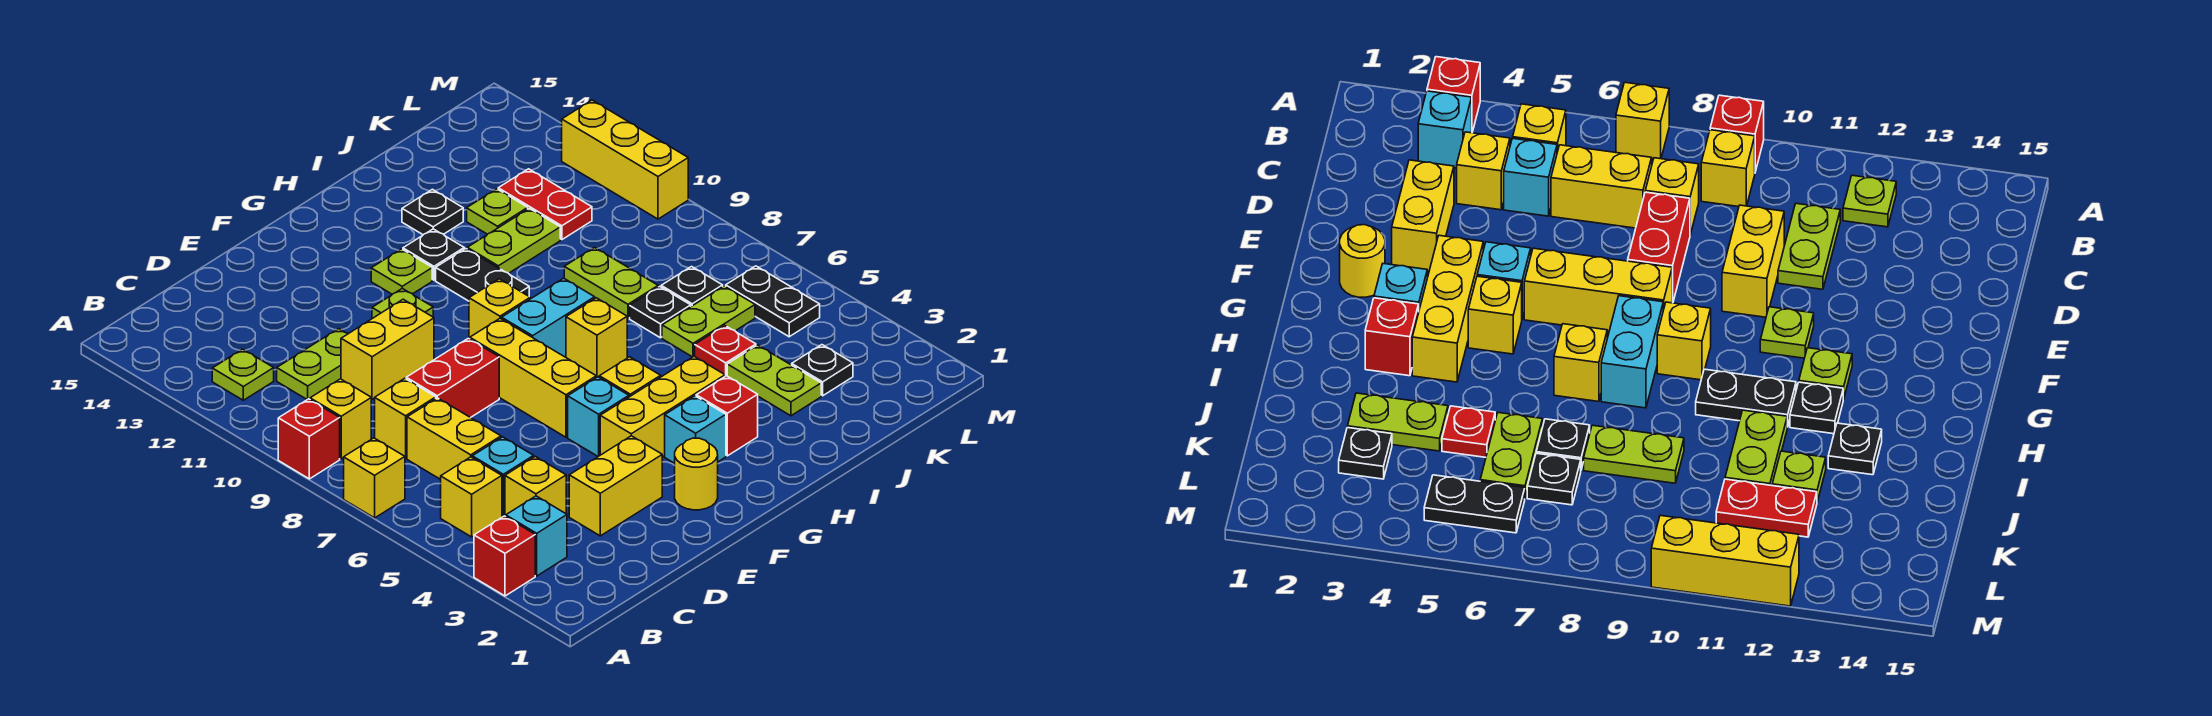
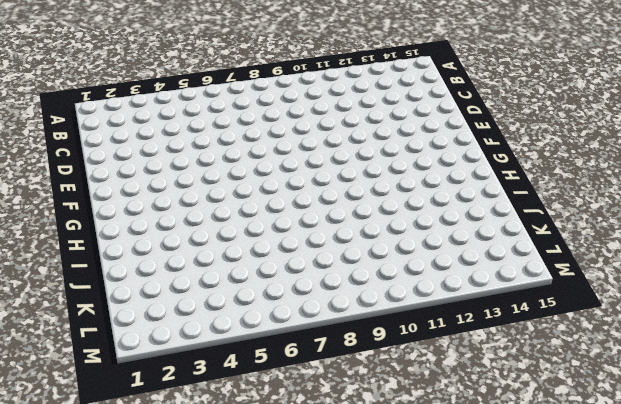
none -> red brick A3 level 1
none -> yellow brick A7 level 1
none -> red brick A9 level 1
none -> cyan brick B3 level 1

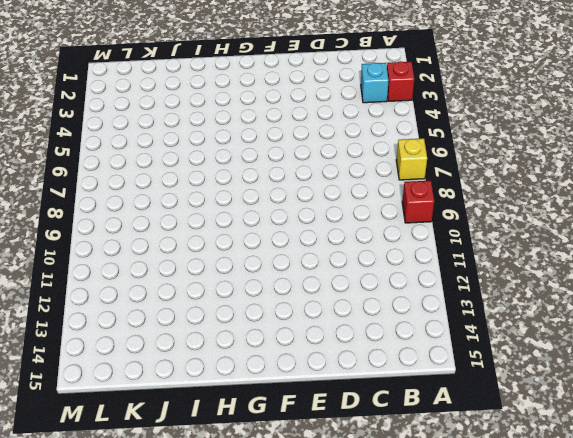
none -> yellow brick B5 level 1
none -> yellow brick B9 level 1
none -> lime plate B12 level 1
none -> yellow brick C4 level 1

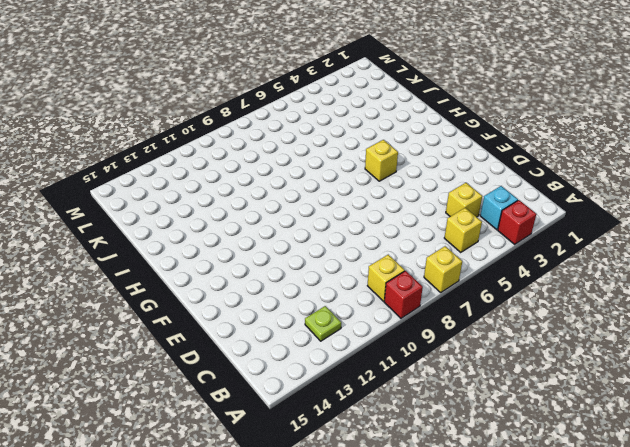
none -> cyan brick C5 level 1
none -> yellow brick C6:C7 level 1
none -> yellow brick C8 level 1
none -> lime plate C11:D11 level 1

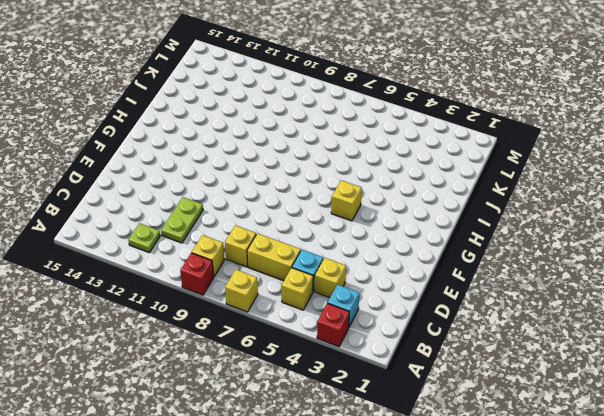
none -> yellow brick D3:E3 level 1
none -> red brick D8:E8 level 1
none -> yellow brick D10:E10 level 1
none -> yellow round brick F2 level 1

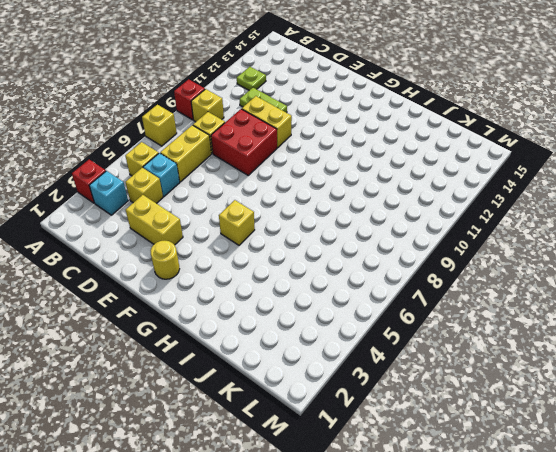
red brick D8:E9 level 1 -> red brick D8:E8 level 1
none -> yellow brick F4:H4 level 1
none -> cyan brick F5 level 1
none -> yellow brick F6:F8 level 1
none -> lime plate F11 level 1

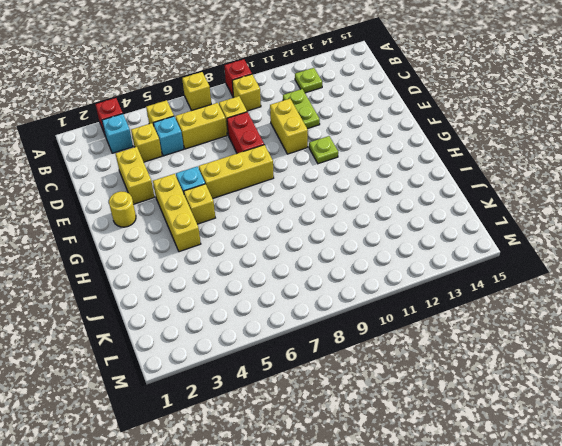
none -> cyan brick G3 level 1
none -> cyan brick G8:H8 level 1
none -> yellow brick G9 level 1
none -> lime plate G12 level 1

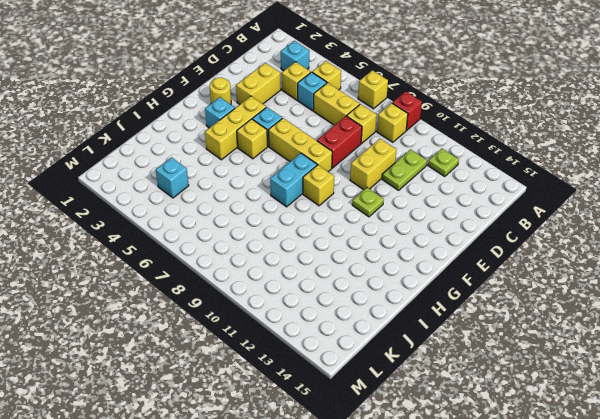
cyan brick K4 level 1 -> none
none -> red brick A3 level 1
none -> lime plate G12 level 1
none -> red brick H3 level 1
none -> yellow brick H7 level 1

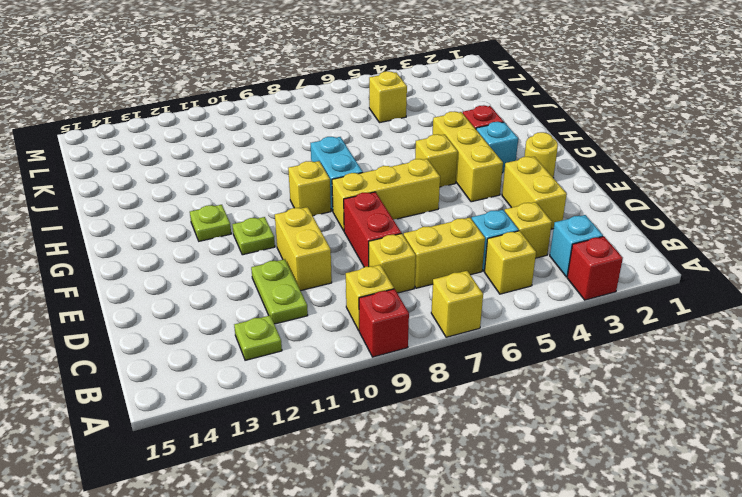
yellow brick K5 level 1 -> yellow brick H7 level 1
none -> cyan brick F5 level 1
none -> black plate H10:H11 level 1
none -> black plate H12 level 1
none -> lime plate I11:J11 level 1

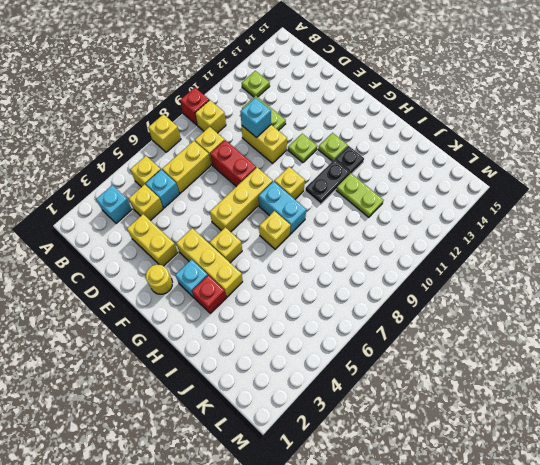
cyan brick D10 level 2 -> cyan brick F5 level 1
none -> red brick A3 level 1
none -> black plate I13 level 1
none -> lime plate J3:J4 level 1
none -> red plate J5 level 1

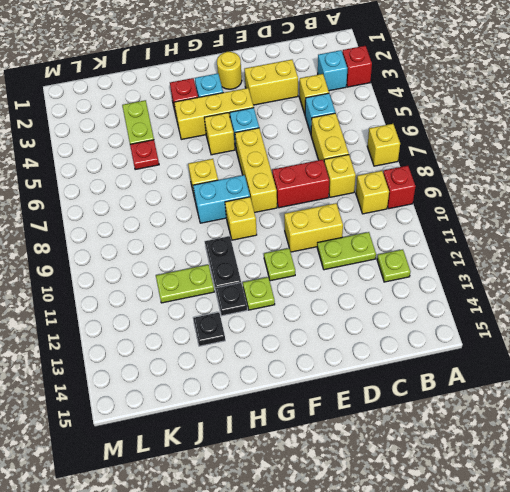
none -> yellow brick B5 level 1
none -> lime plate J6:K6 level 1
none -> black plate J7 level 1
none -> lime plate J8:J9 level 1

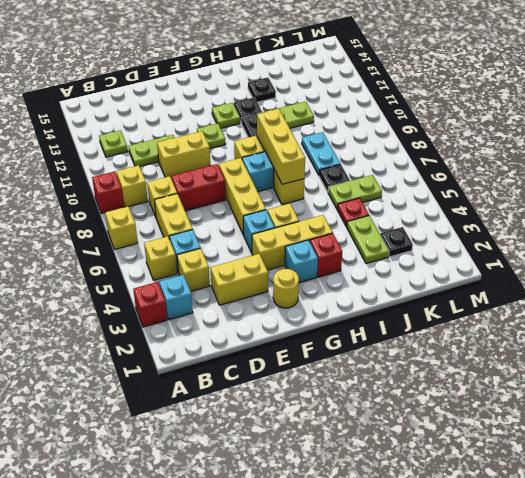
yellow brick H7:H9 level 2 -> yellow brick M10:M12 level 1
cyan plate J8:J9 level 1 -> lime plate J8:J9 level 1
none -> lime plate J12 level 1
none -> black plate K7 level 1
none -> red plate K11:K12 level 1
none -> black plate L5:L6 level 1

